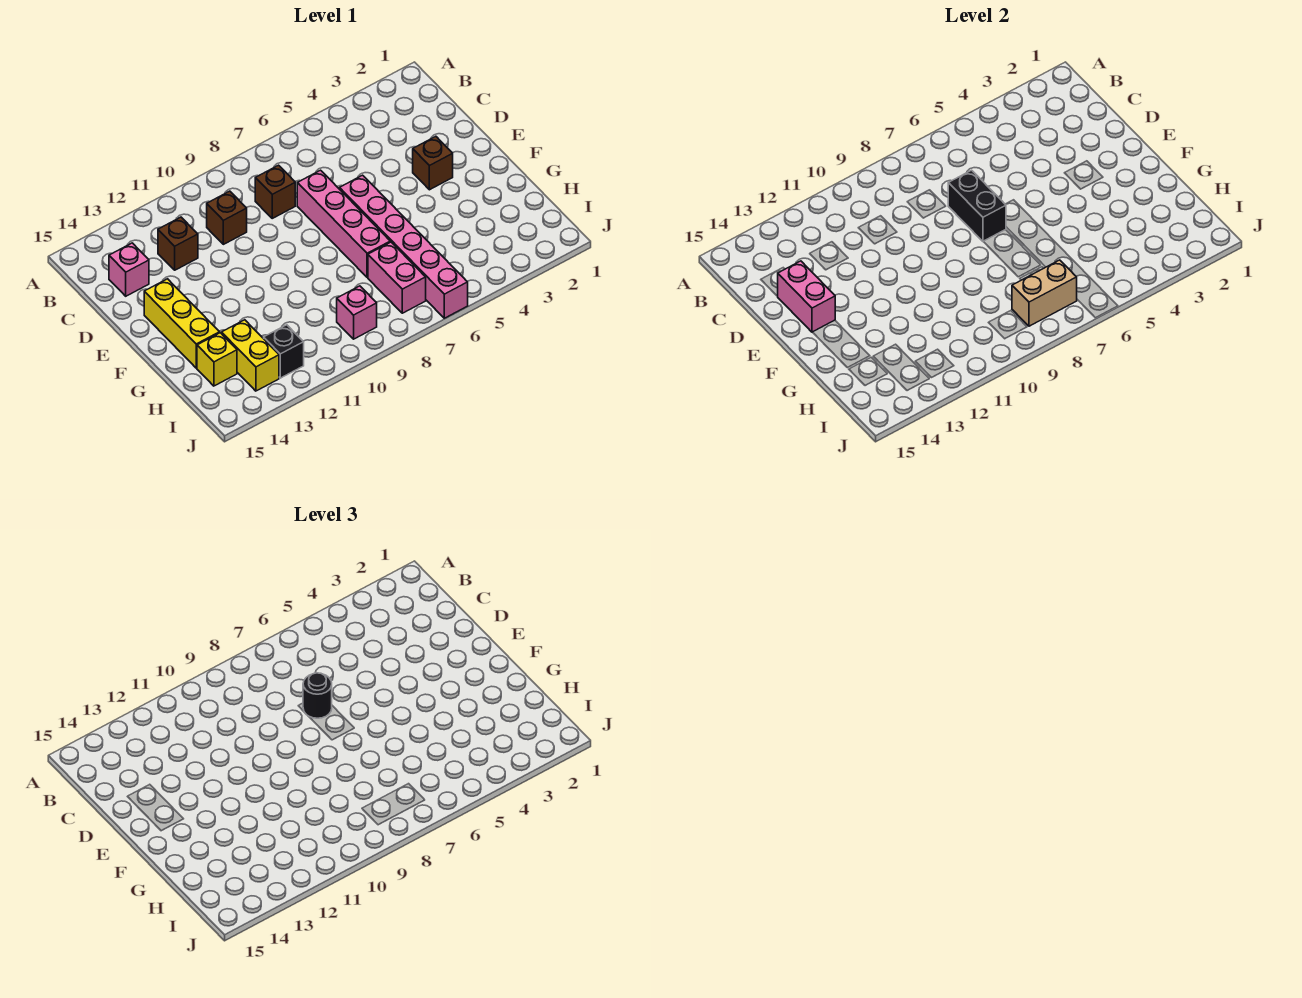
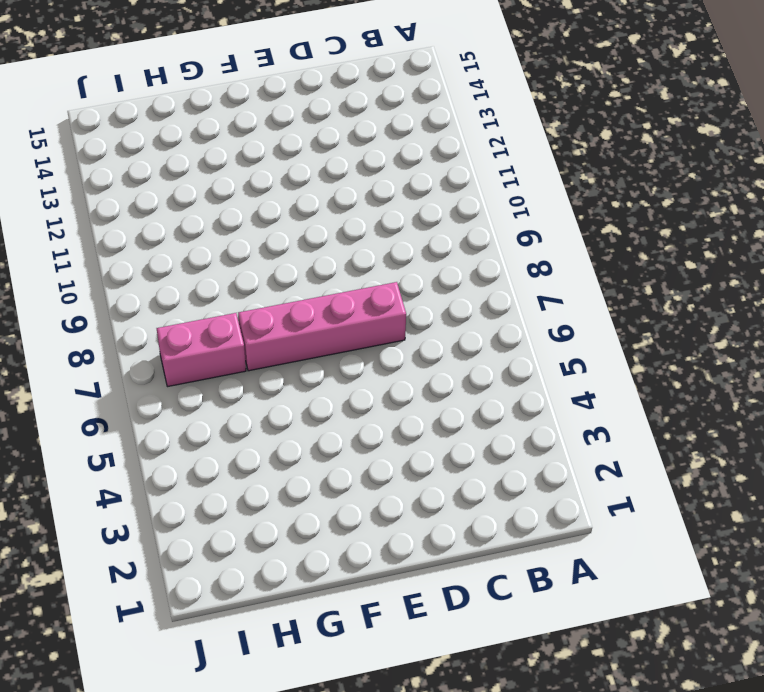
none -> brown brick C8 level 1
none -> brown brick C10 level 1
none -> brown brick C12 level 1

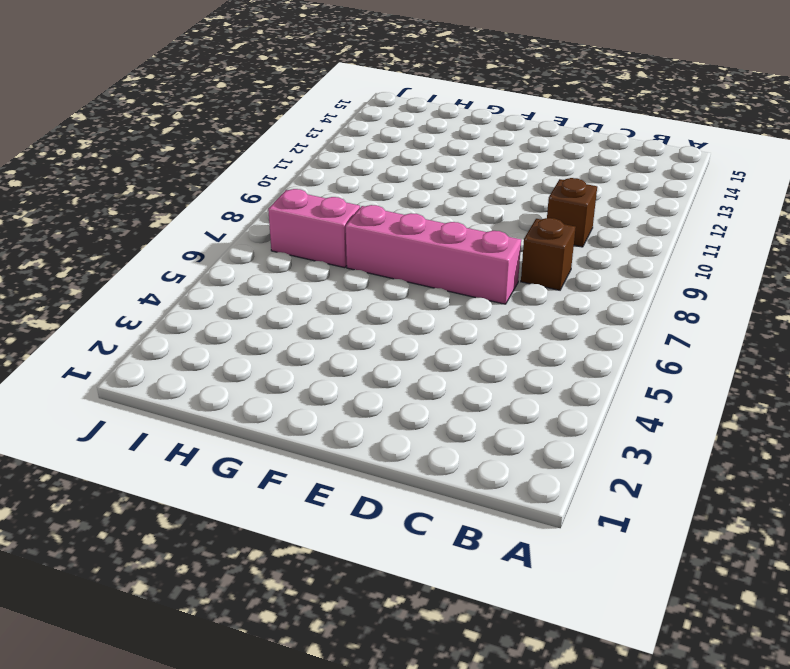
none -> brown brick C12 level 1
none -> pink brick C14 level 1
none -> brown brick E3 level 1

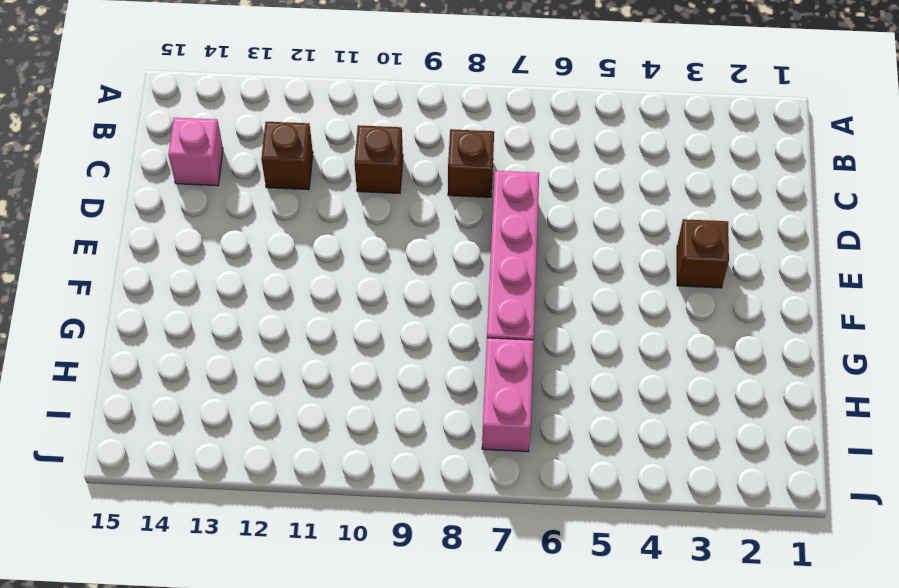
none -> pink brick E6:J6 level 1
none -> yellow brick E14:G14 level 1
none -> yellow brick H13:I13 level 1

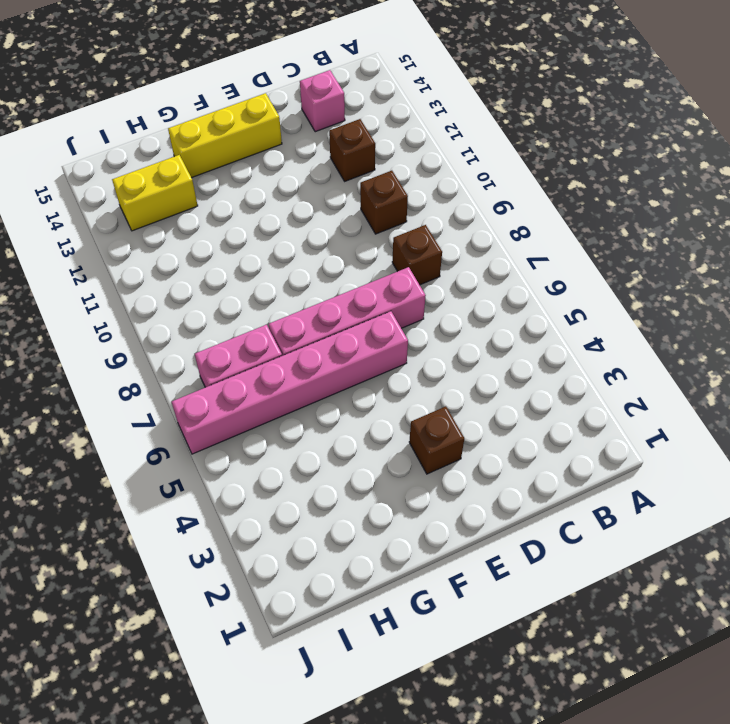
none -> yellow brick H14 level 1
none -> pink brick I9 level 1
none -> black brick I12 level 1

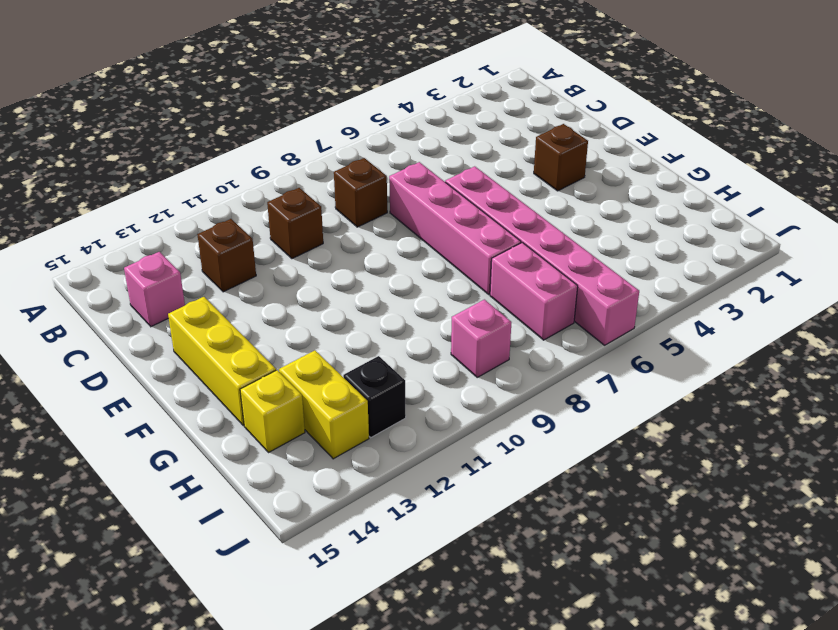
none -> black brick D7:E7 level 2
none -> pink brick D14:E14 level 2
none -> tan brick I7:I8 level 2

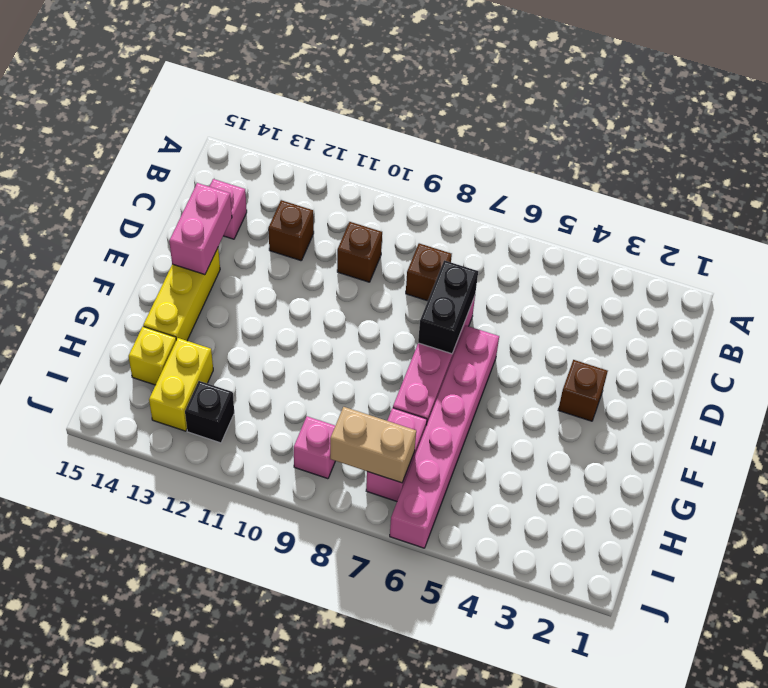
none -> black round brick D7 level 3

